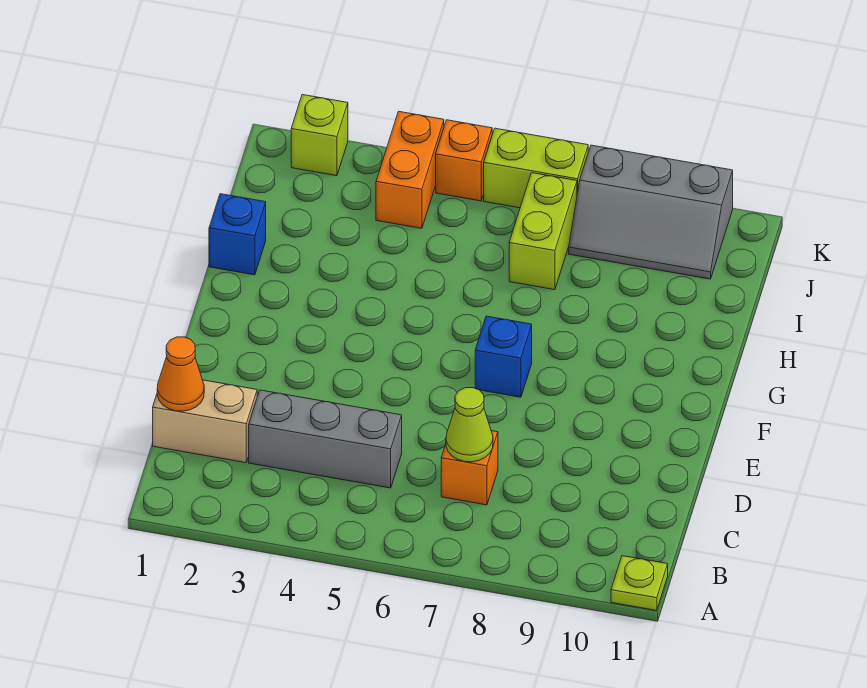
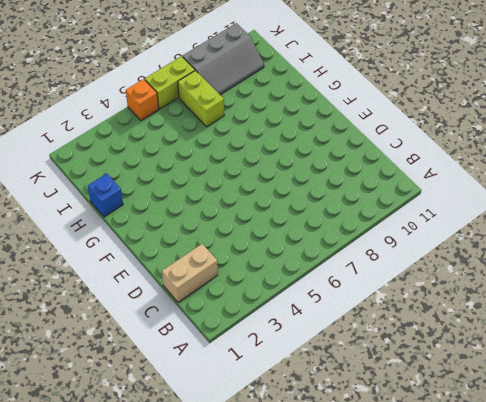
none -> lime plate A11 level 1
none -> grey brick C3:C5 level 1
none -> orange brick C7 level 1

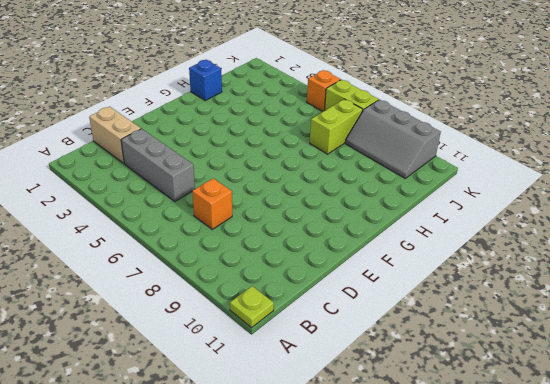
none -> blue brick F7 level 1
none -> orange brick J4:K4 level 1
none -> lime brick K2 level 1

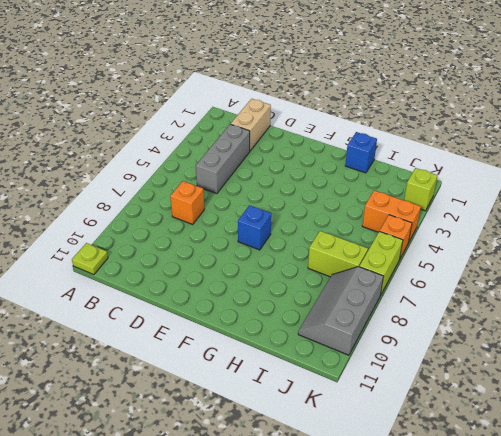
none -> orange cone C1 level 2
none -> lime cone C7 level 2

